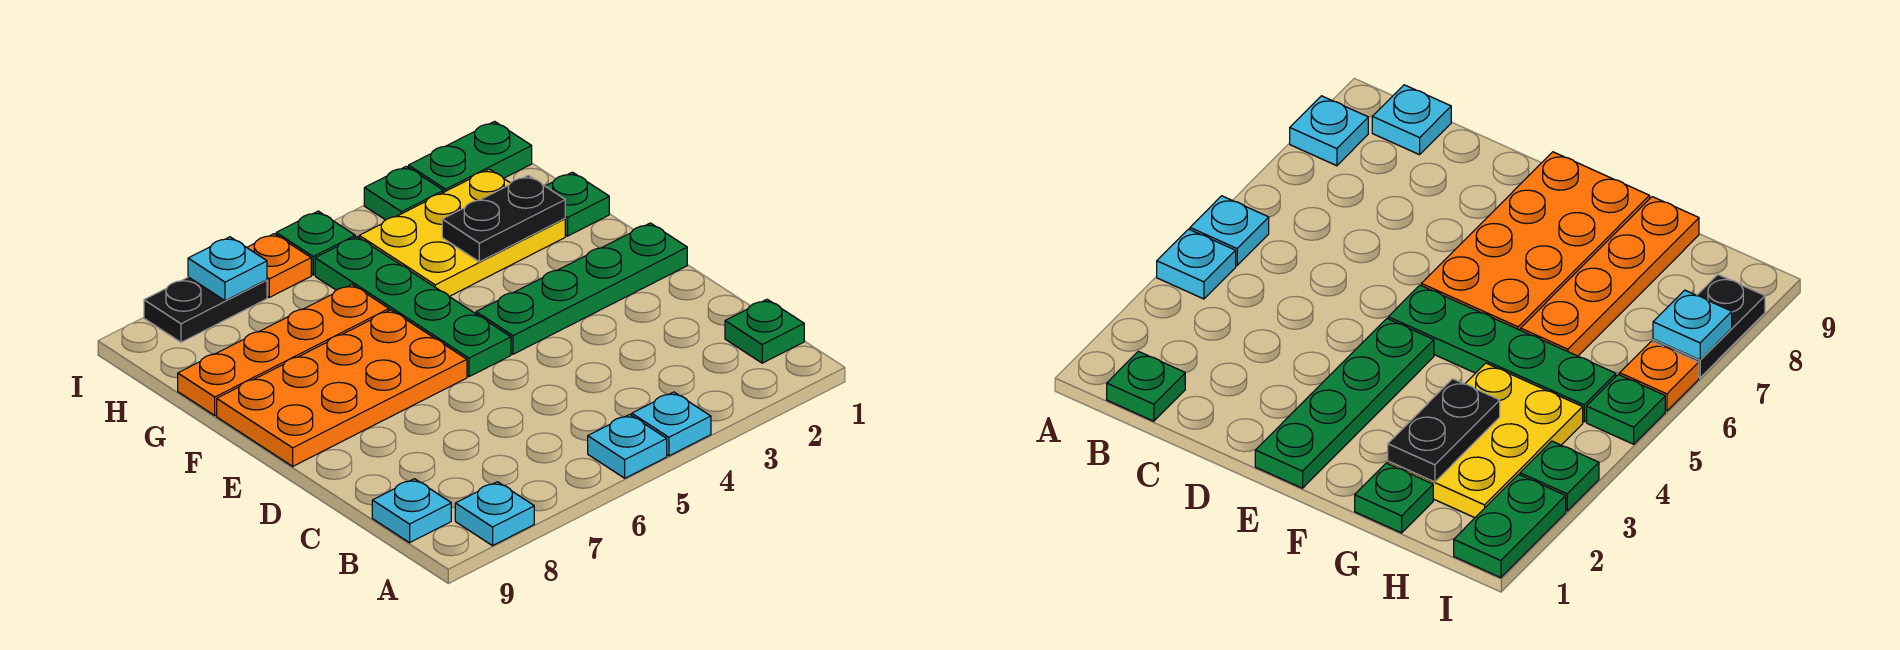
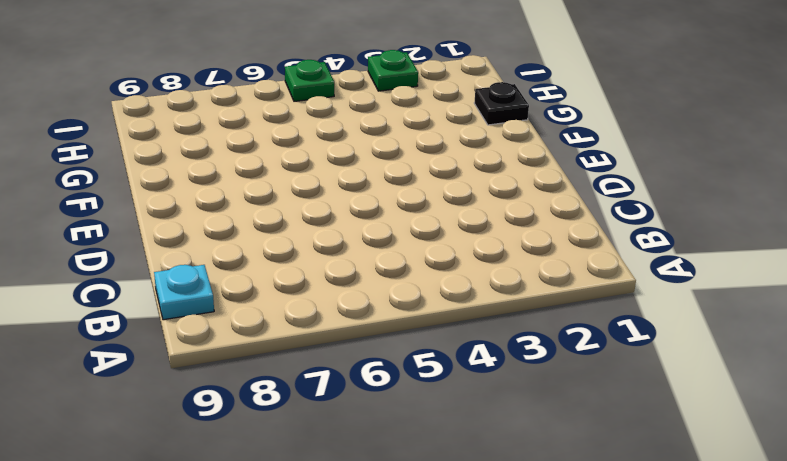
black plate G1 level 1 -> green plate G1 level 1
none -> cyan plate A4 level 1
none -> cyan plate A5 level 1
none -> cyan plate A8 level 1

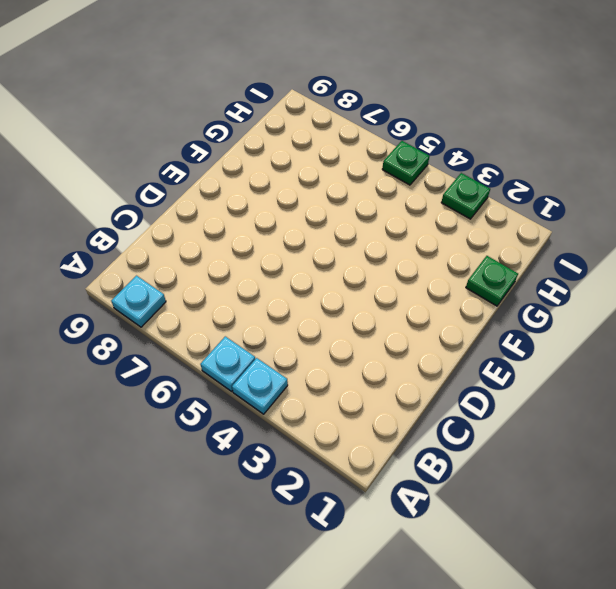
none -> green plate B1 level 1
none -> cyan plate B9 level 1
none -> green plate E1:E4 level 1

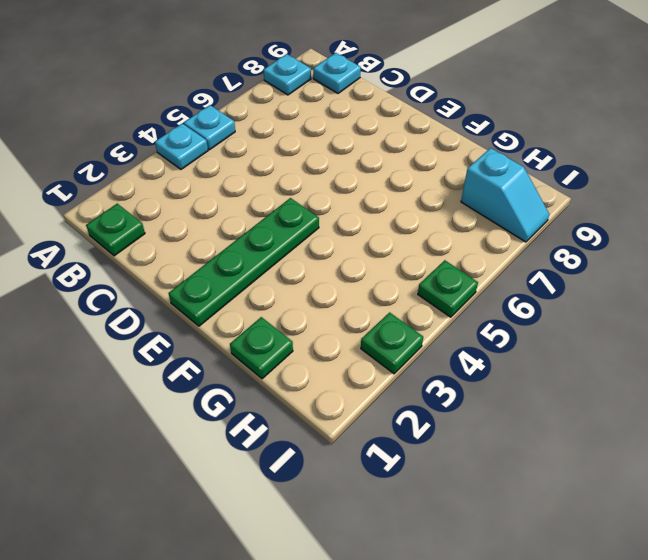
cyan slope H8:I8 level 1 top H -> black plate I7:I8 level 1
none -> green plate E5:H5 level 1
none -> orange plate E6:F9 level 1
none -> yellow plate G2:H4 level 1

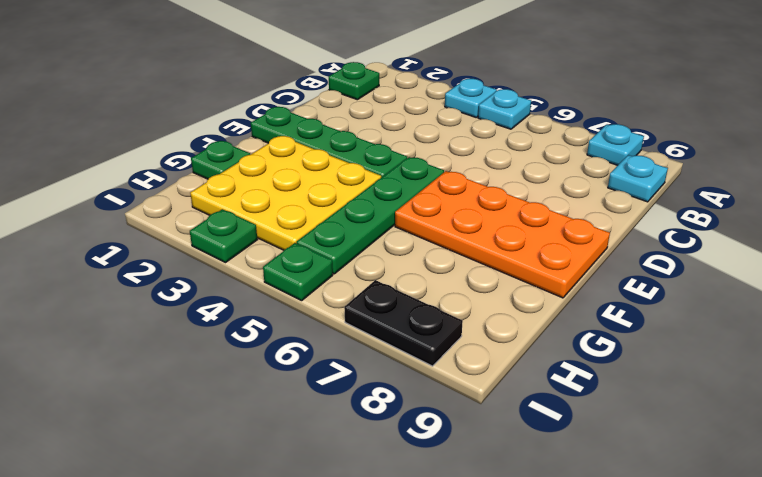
yellow plate F2:H4 level 1 -> yellow plate G2:H4 level 1
none -> orange plate G6:G9 level 1
none -> green plate I1:I2 level 1
none -> orange plate I6 level 1

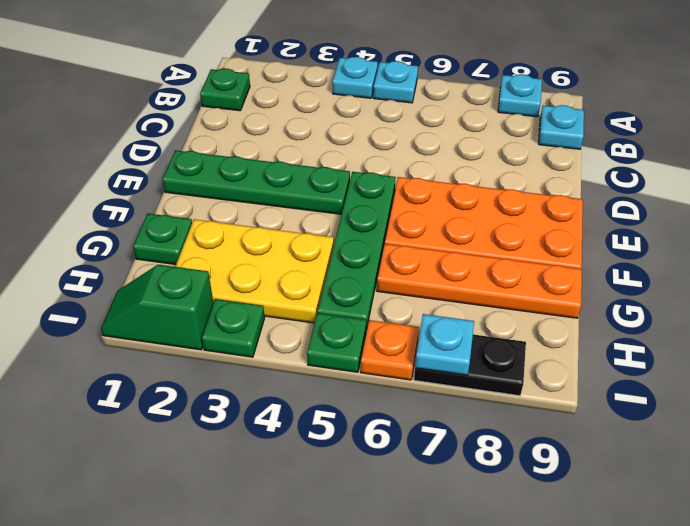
green slope I1:I2 level 1 top 2 -> green plate I1:I2 level 1
none -> black plate G2:G3 level 2

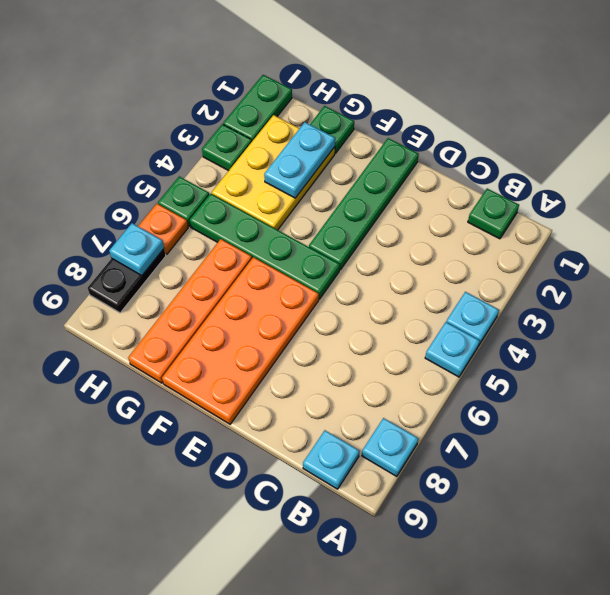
cyan plate G2:G3 level 2 -> black plate G2:G3 level 2

